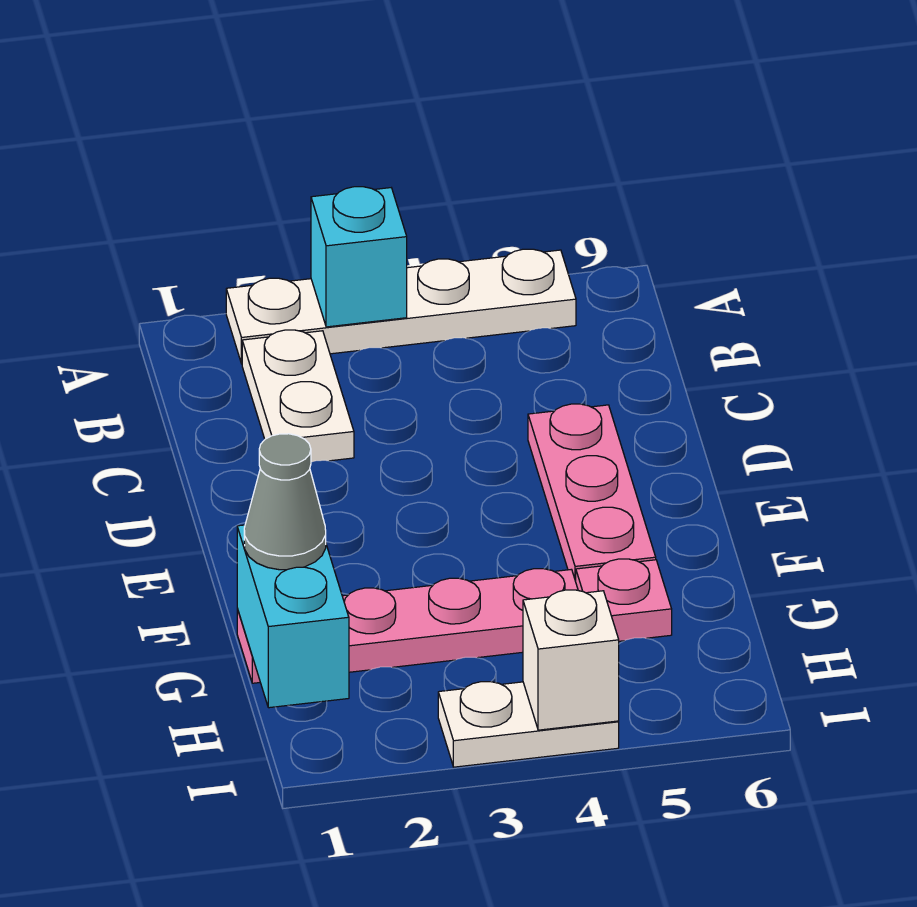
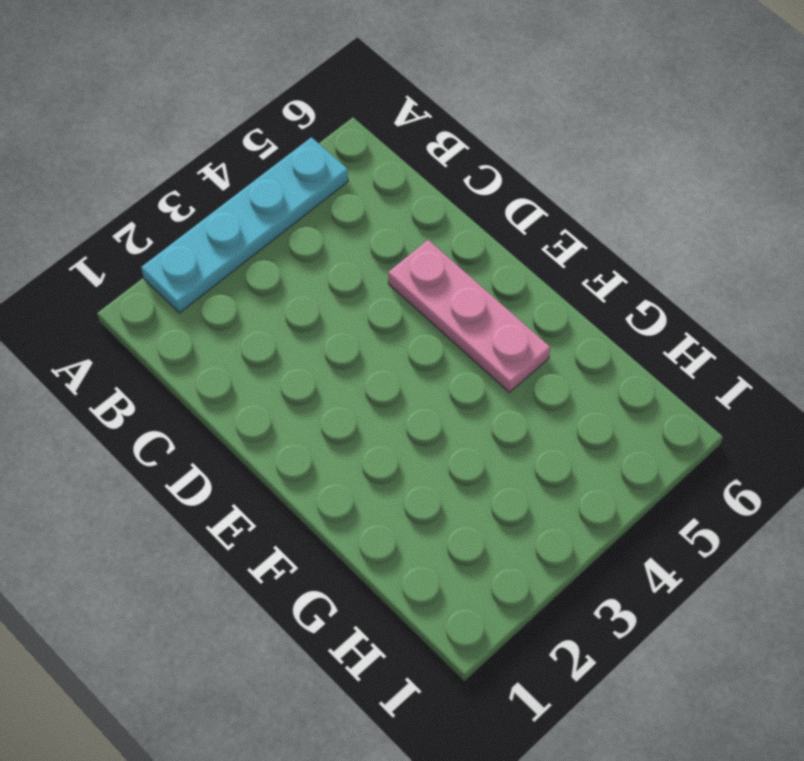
cyan plate A2:A5 level 1 -> white plate A2:A5 level 1
none -> white plate B2:C2 level 1
none -> pink plate G1:G4 level 1

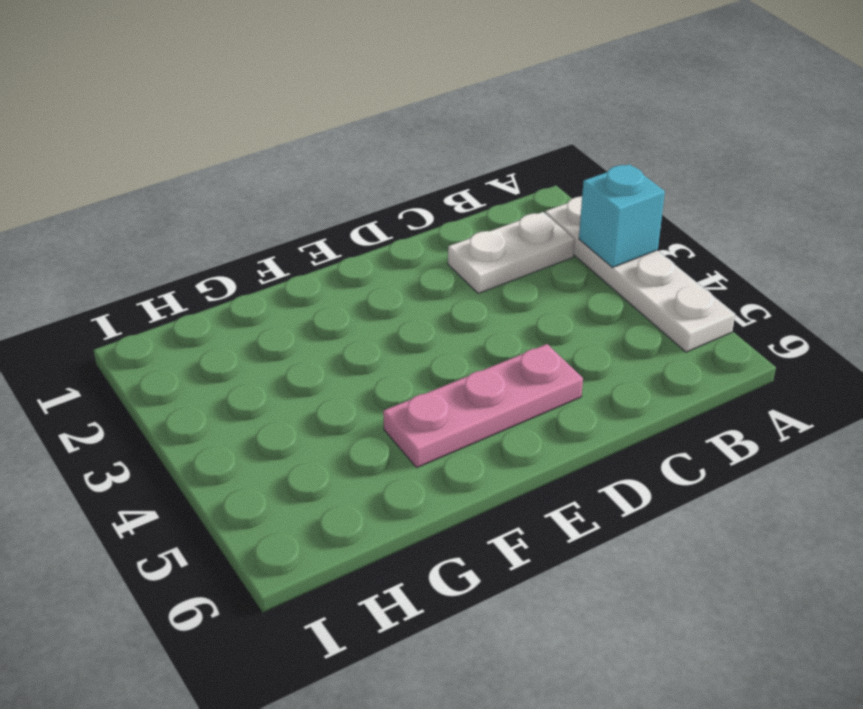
none -> pink plate G1:G4 level 1
none -> pink plate G5 level 1

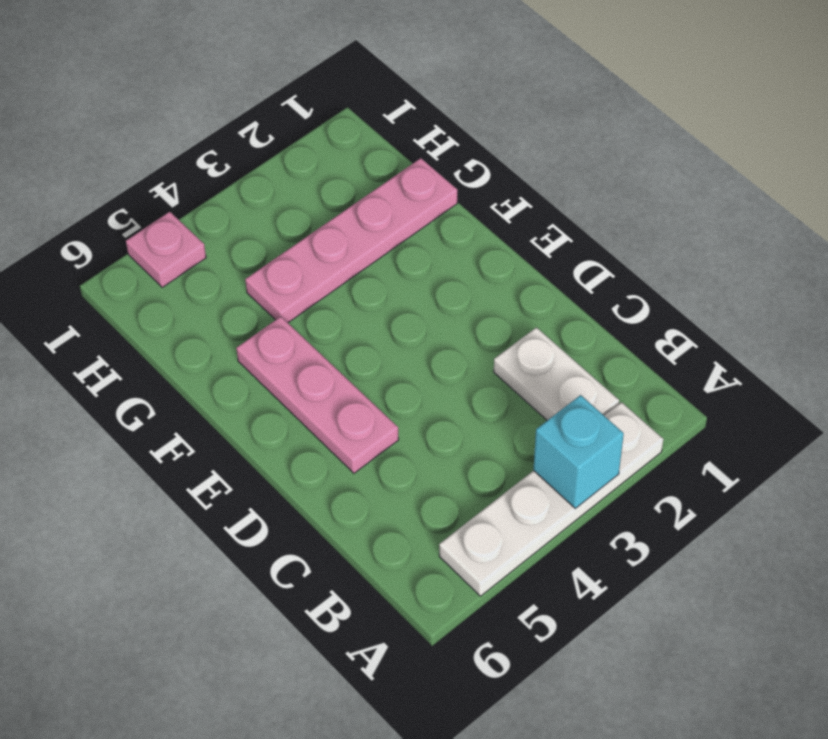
pink plate I5 level 1 -> pink plate G5 level 1
none -> white plate I3:I4 level 1
none -> cyan brick G1:H1 level 2

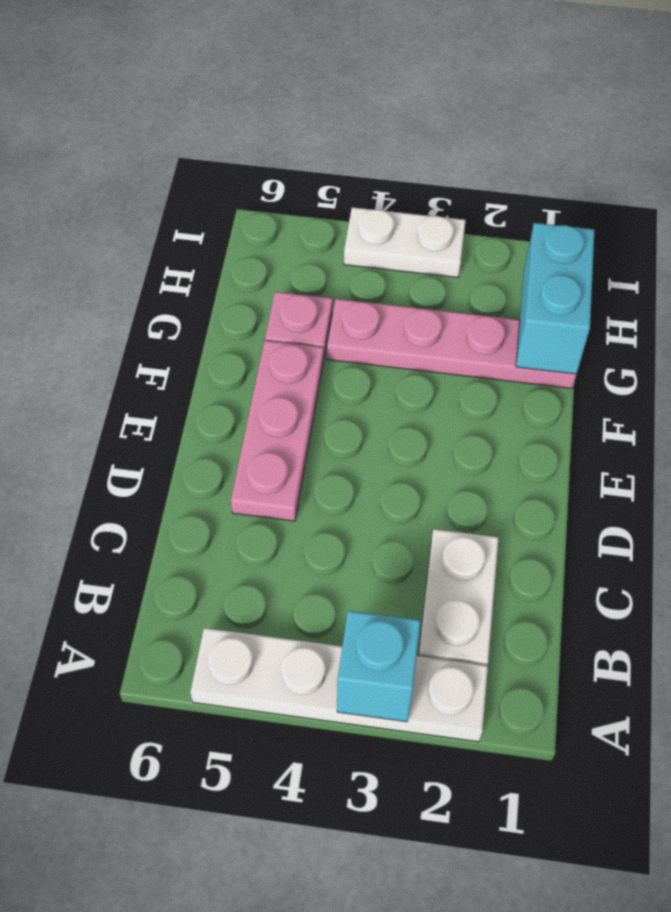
none -> white brick I4 level 2
none -> grey cone G1 level 3

